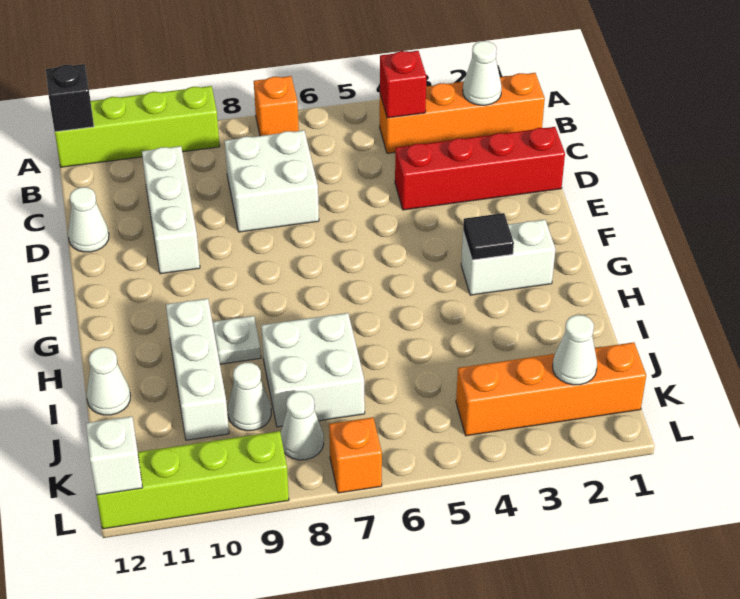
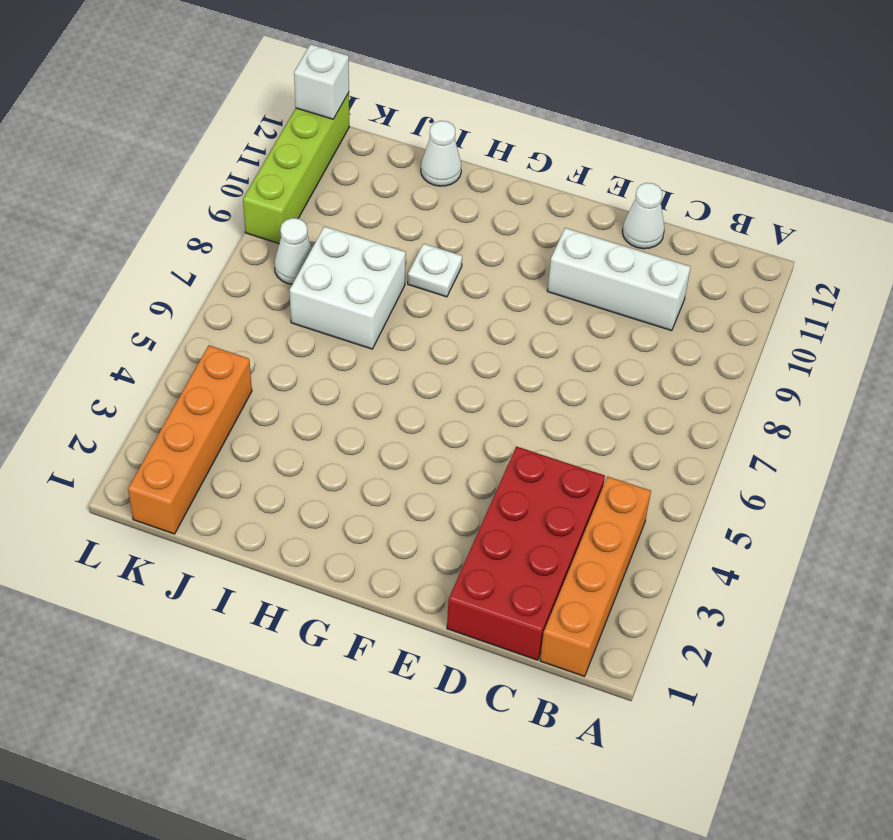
red brick C1:D4 level 1 -> red brick D1:D4 level 1
none -> orange brick A7 level 1
none -> lime brick A9:A12 level 1
none -> white brick C7:D8 level 1

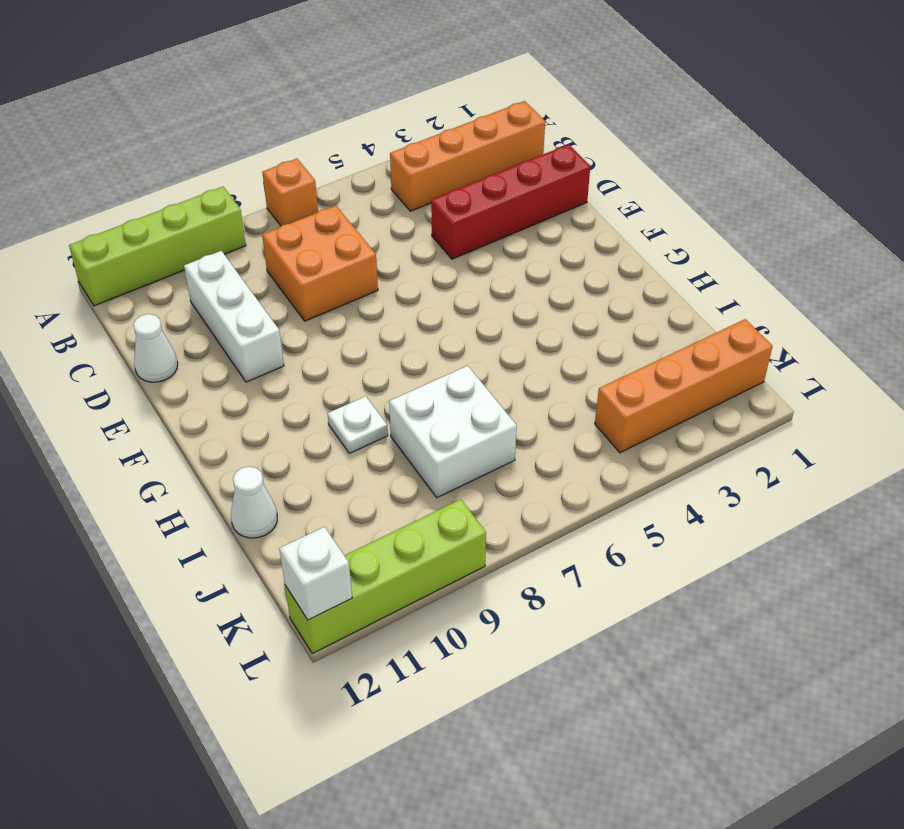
orange brick C7:D8 level 1 -> white brick C7:D8 level 1
none -> white brick G2:G3 level 1
none -> white brick H10:J10 level 1
none -> white cone J9 level 1

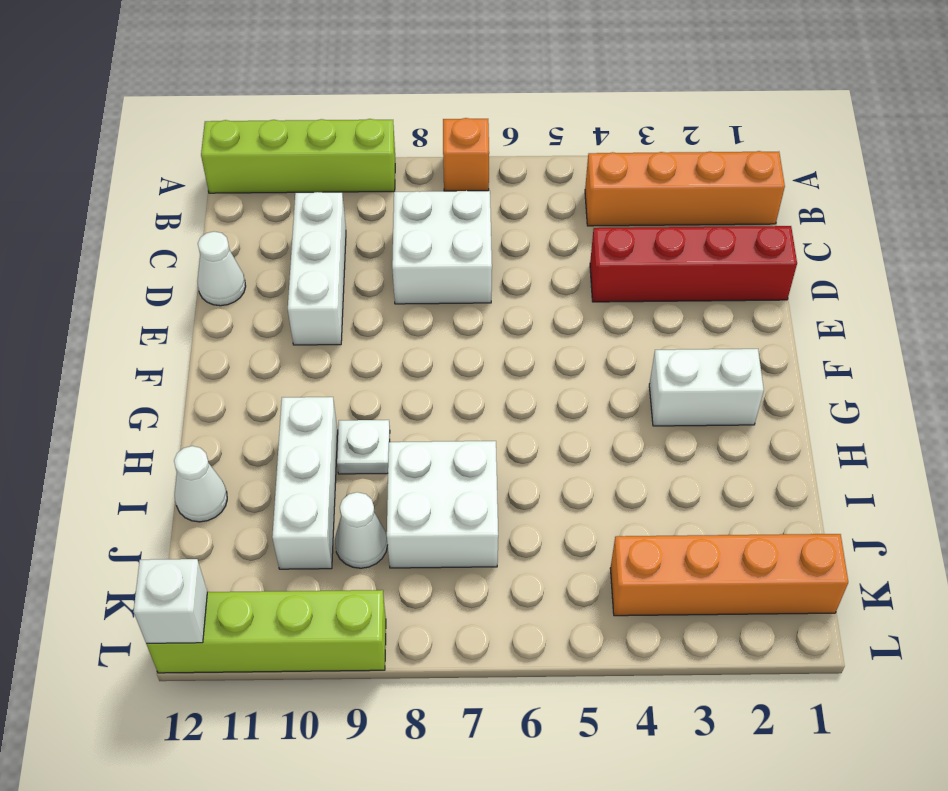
none -> white cone K8 level 1
none -> orange brick L7 level 1
none -> black brick A12 level 2

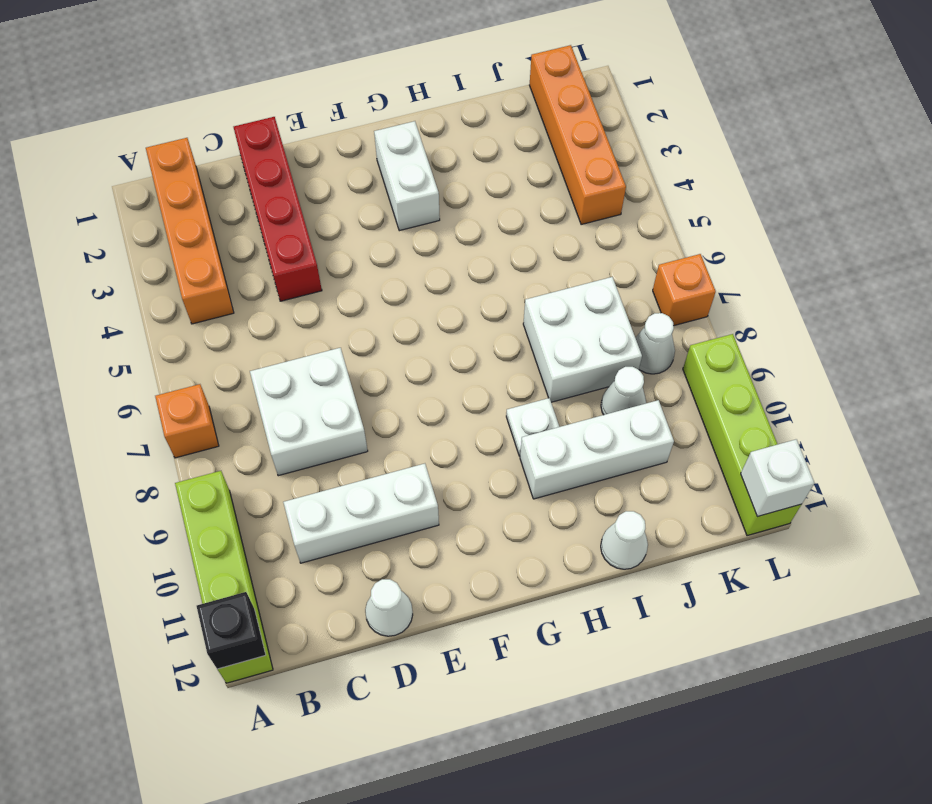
none -> white cone B2 level 2
none -> red brick B4 level 2
none -> black tile G3 level 2

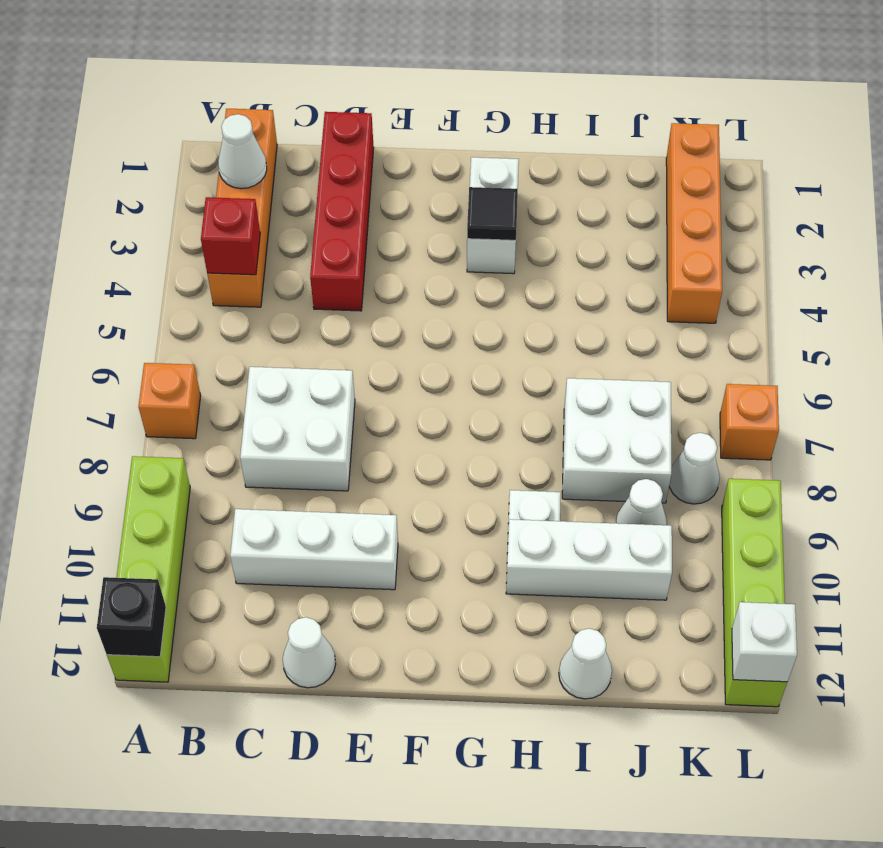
none -> white cone K2 level 2

